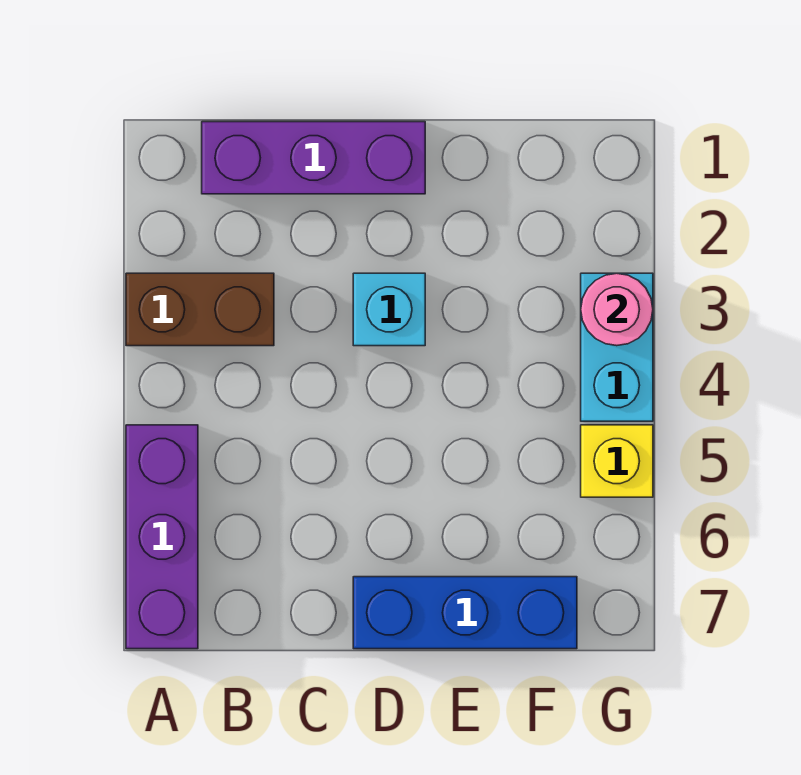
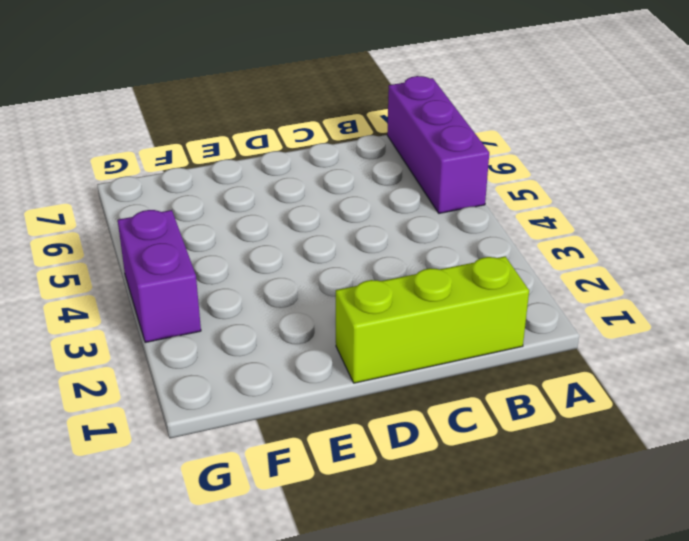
lime brick B1:D1 level 1 -> purple brick B1:D1 level 1
purple brick G3:G4 level 1 -> cyan brick G3:G4 level 1
none -> brown brick A3:B3 level 1
none -> cyan brick D3 level 1

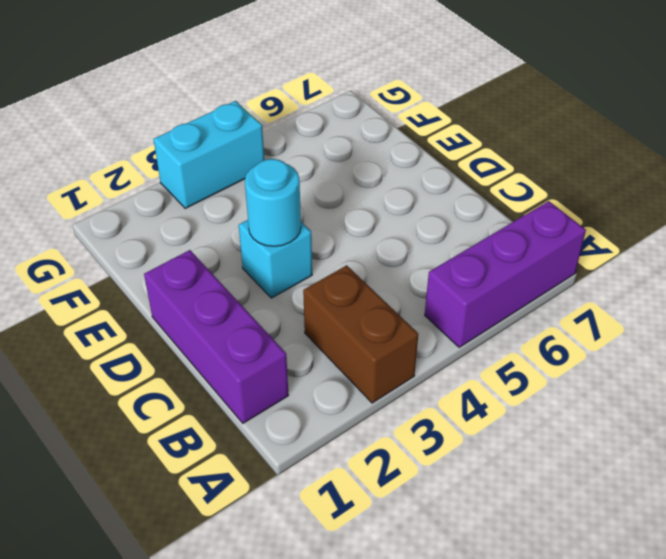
cyan round brick D3 level 2 -> none
none -> blue brick D7:F7 level 1
none -> yellow brick G5 level 1

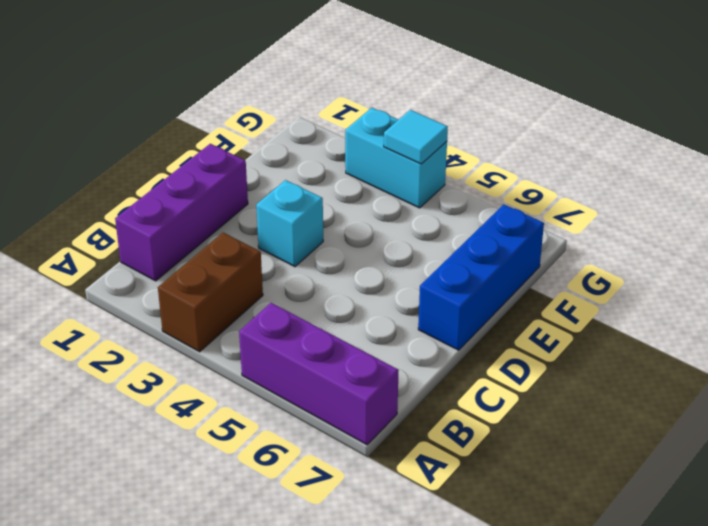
cyan tile G4 level 2 -> none
none -> yellow brick G5 level 1
none -> pink round brick G3 level 2

